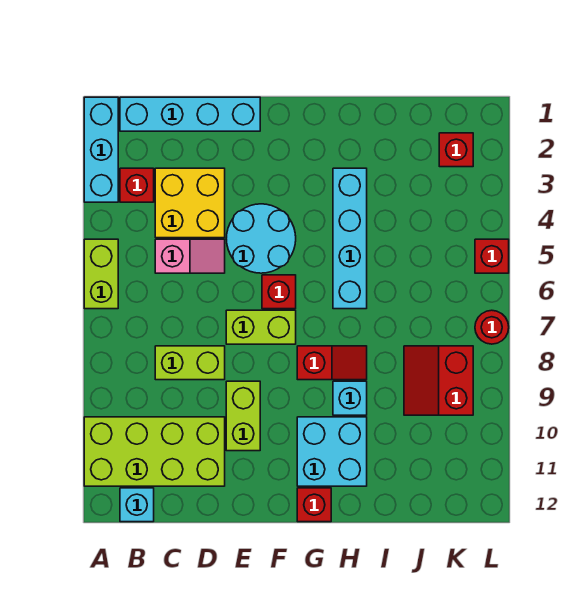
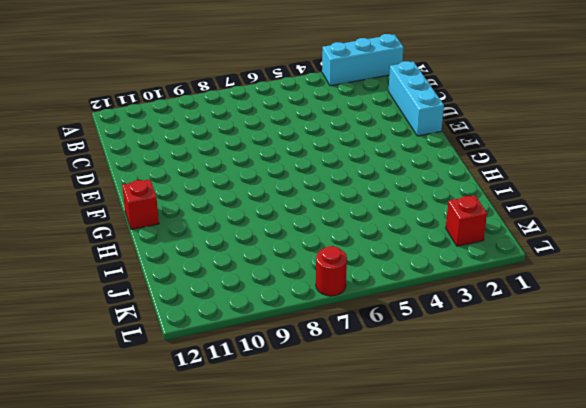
cyan brick C1:E1 level 1 -> cyan brick B1:E1 level 1
none -> lime brick A5:A6 level 1
none -> lime brick A10:D11 level 1
none -> red brick B3 level 1

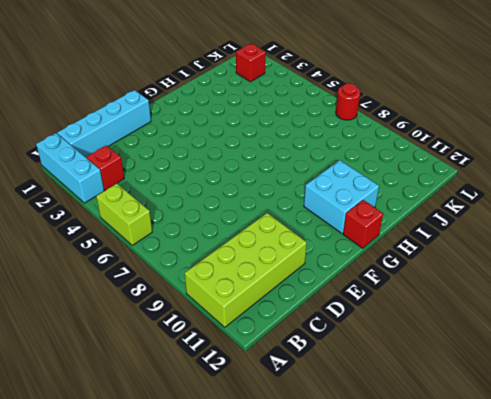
none -> cyan brick B12 level 1
none -> yellow brick C3:D4 level 1
none -> pink slope C5:D5 level 1 top C

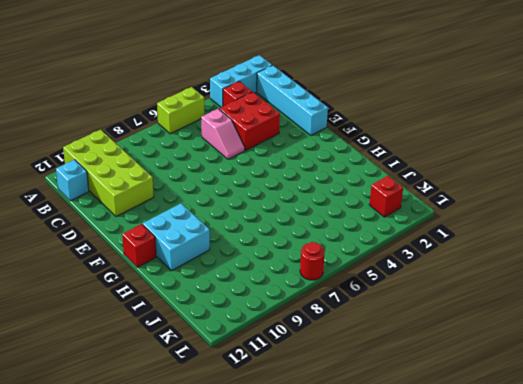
red brick C3:D4 level 1 -> yellow brick C3:D4 level 1
none -> lime brick C8:D8 level 1
none -> cyan round brick E4:F5 level 1
none -> lime brick E7:F7 level 1

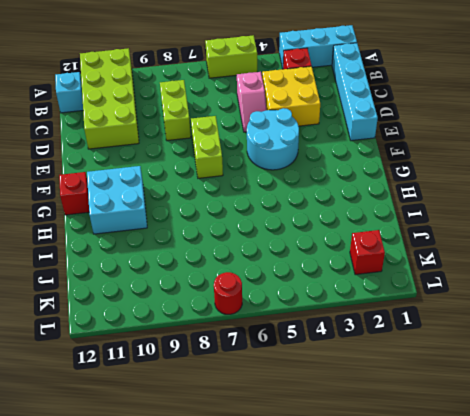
none -> lime brick E9:E10 level 1
none -> red brick F6 level 1
none -> red slope G8:H8 level 1 top G

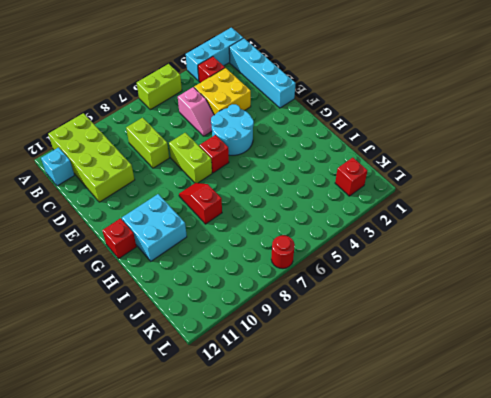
red slope G8:H8 level 1 top H -> red slope G8:H8 level 1 top G
none -> lime brick E9:E10 level 1
none -> cyan brick H3:H6 level 1
none -> cyan brick H9 level 1

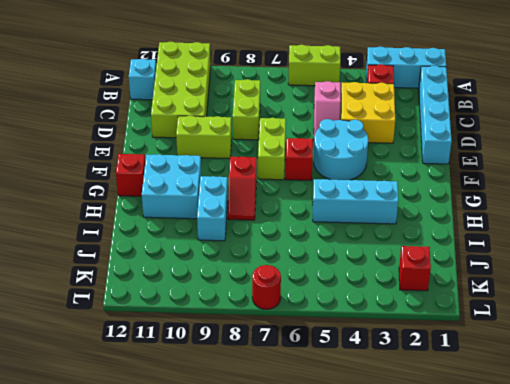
cyan brick H3:H5 level 1 -> cyan brick H3:H6 level 1
cyan brick H9:I9 level 1 -> cyan brick H9 level 1
none -> red slope J8:K9 level 1 top K
none -> red brick L5 level 1

